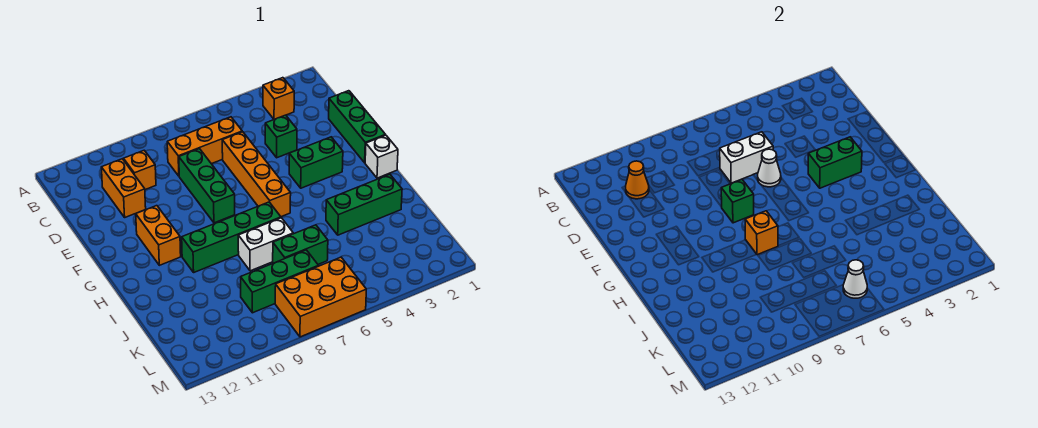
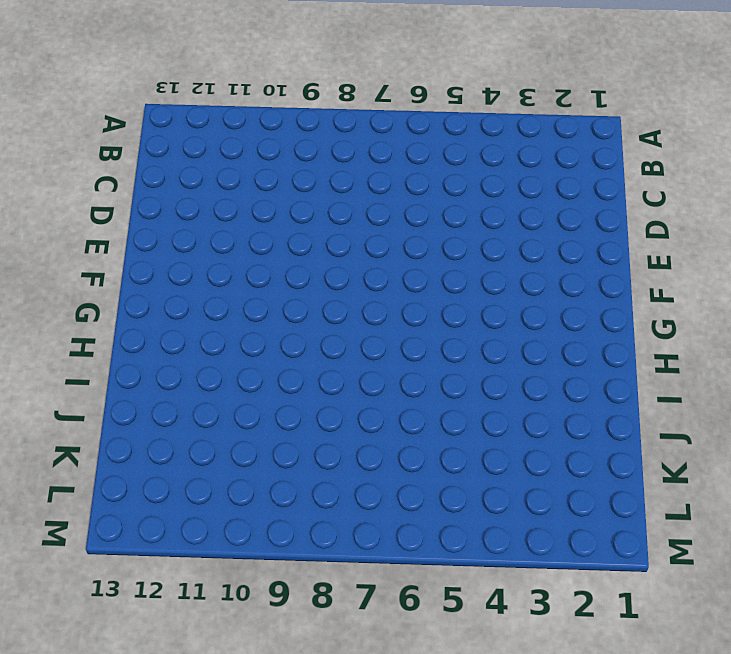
none -> orange brick B3 level 1
none -> orange brick C6:C8 level 1
none -> orange brick C10 level 1

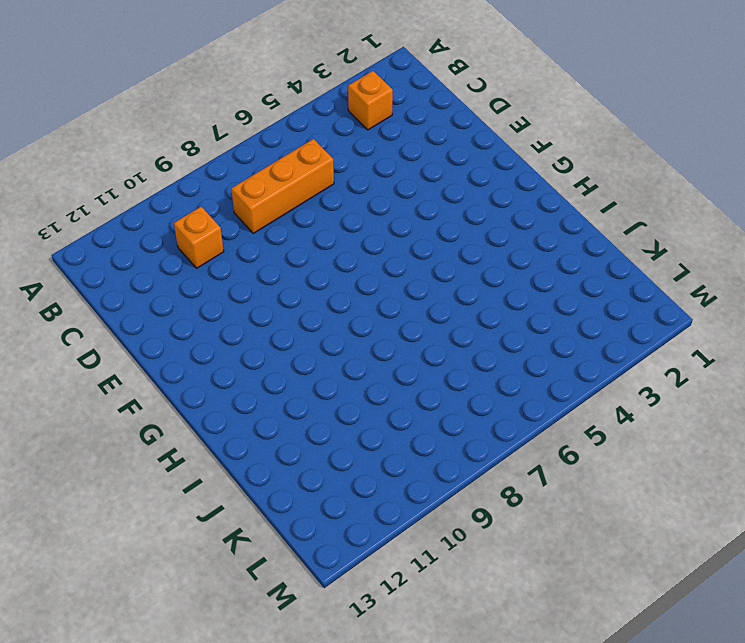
none -> orange brick C11:D11 level 1
none -> green brick D1:F1 level 1
none -> green brick D4 level 1

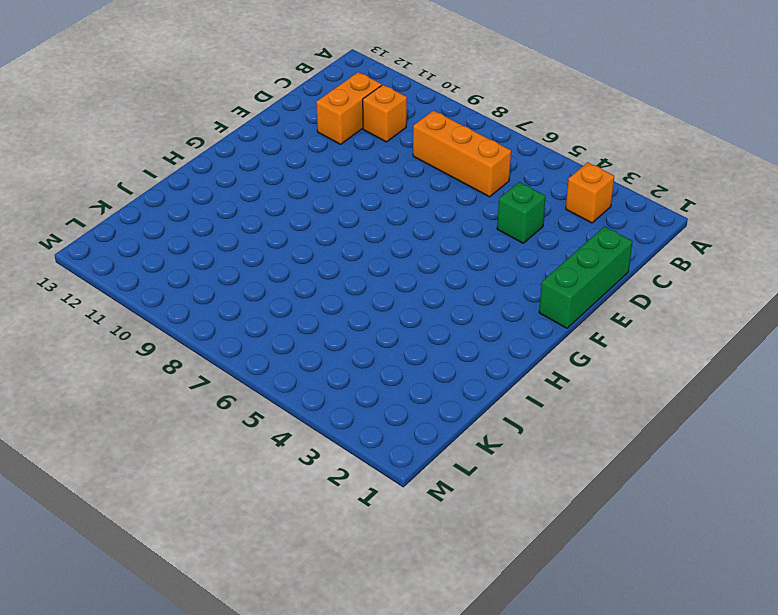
none -> orange brick D6:G6 level 1
none -> green brick D8:F8 level 1
none -> green brick F3:F4 level 1

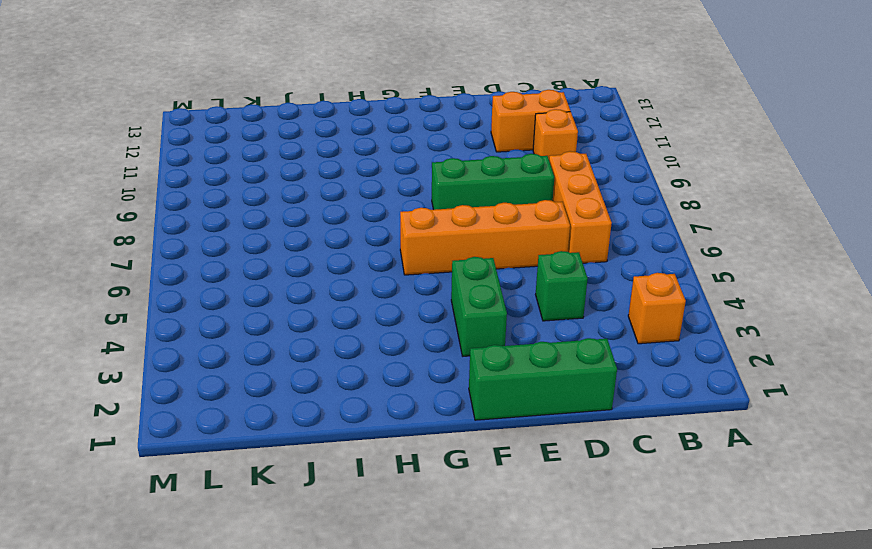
none -> orange brick F11:G11 level 1
none -> white brick G1 level 1
none -> green brick H7:H10 level 1

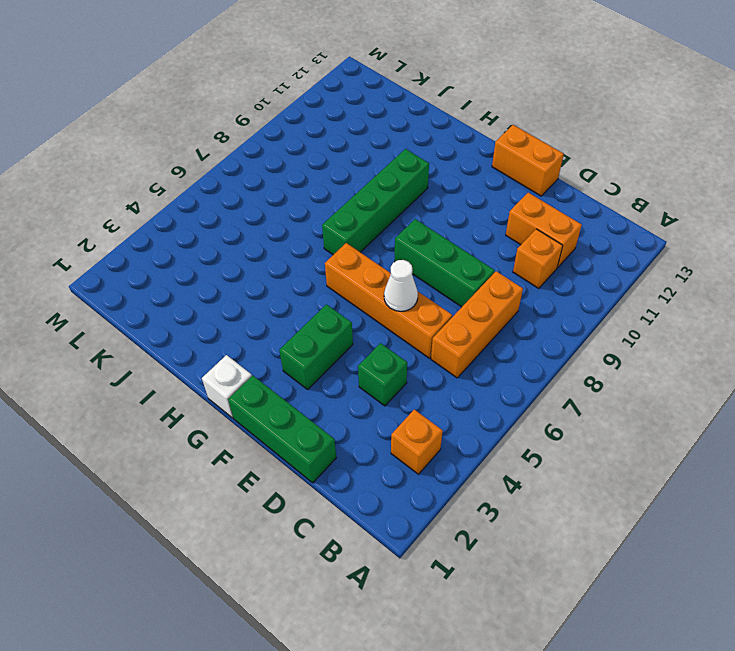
orange brick E13:F13 level 1 -> orange brick F11:G11 level 1
none -> green brick I2:I4 level 1
none -> white brick I7:I8 level 1
none -> green brick J6:J7 level 1

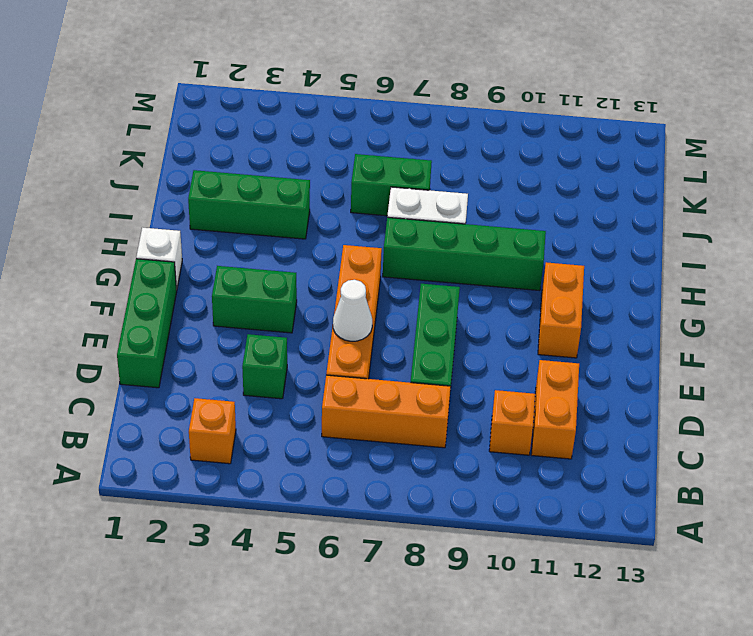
none -> green brick K7:K9 level 1
none -> orange brick L6:M8 level 1
none -> orange cone C11 level 2

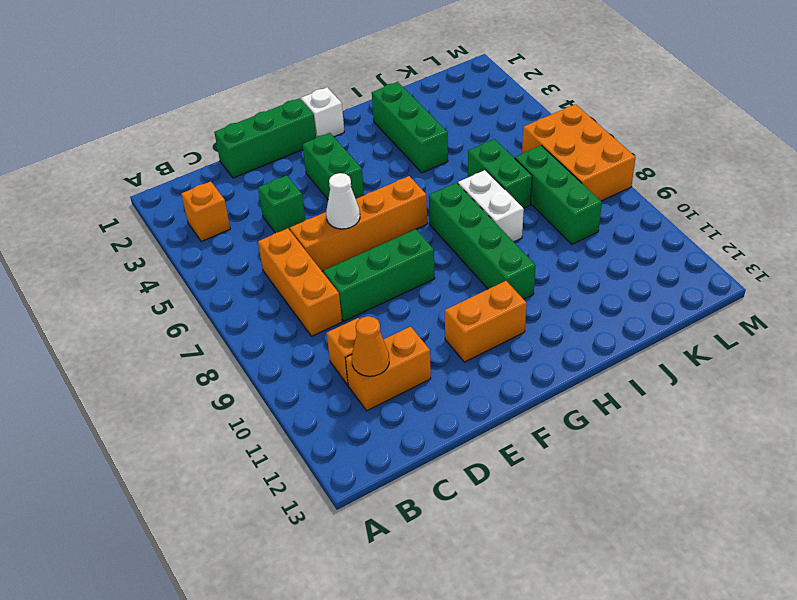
none -> white brick D6:D7 level 2
none -> green brick F3:F4 level 2
none -> green brick F8 level 2

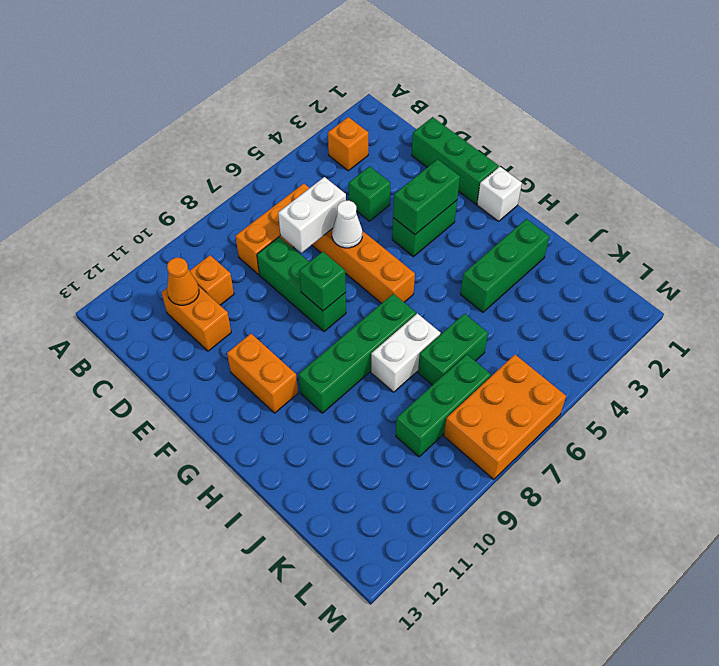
none -> orange brick H8 level 2
none -> white cone L6 level 2

